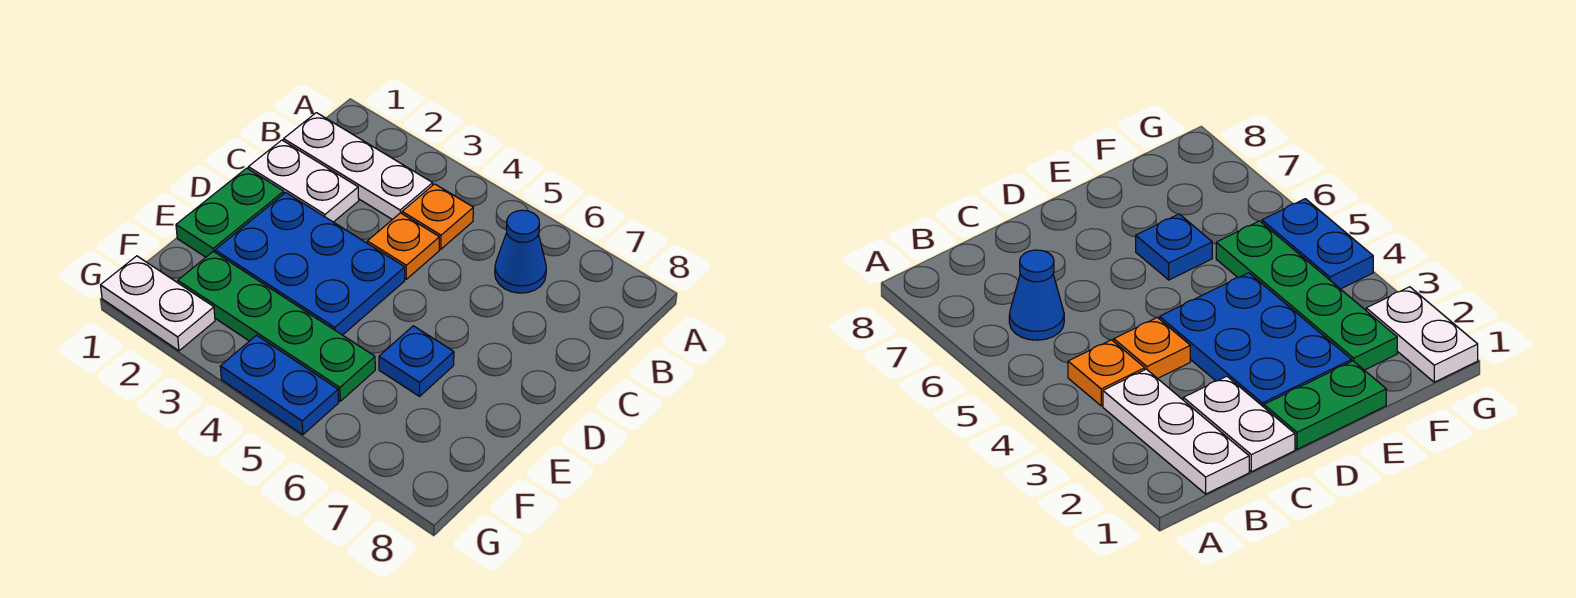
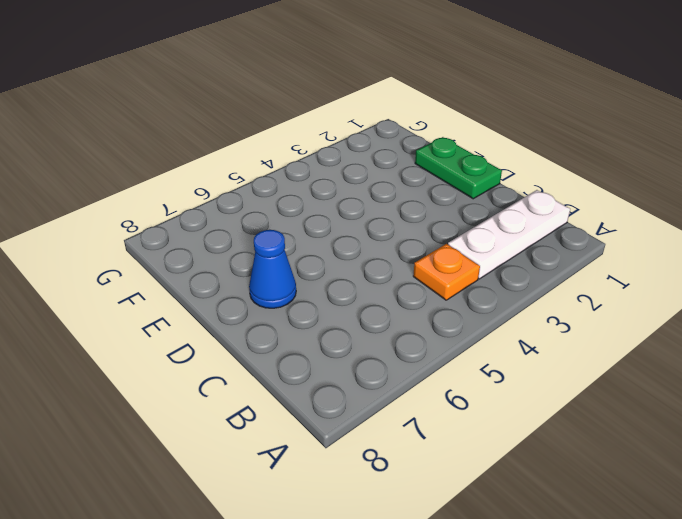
blue cone D7 level 1 -> blue cone B6 level 1
none -> white plate C1:C2 level 1
none -> orange plate C4 level 1

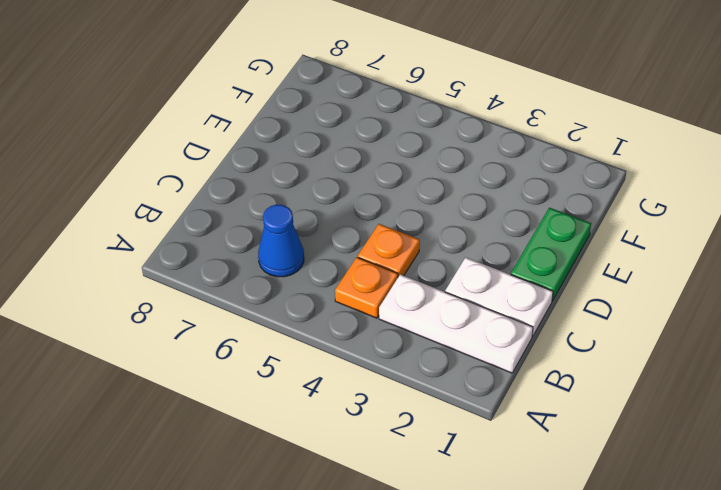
none -> blue plate D2:E4 level 1
none -> blue plate E6 level 1

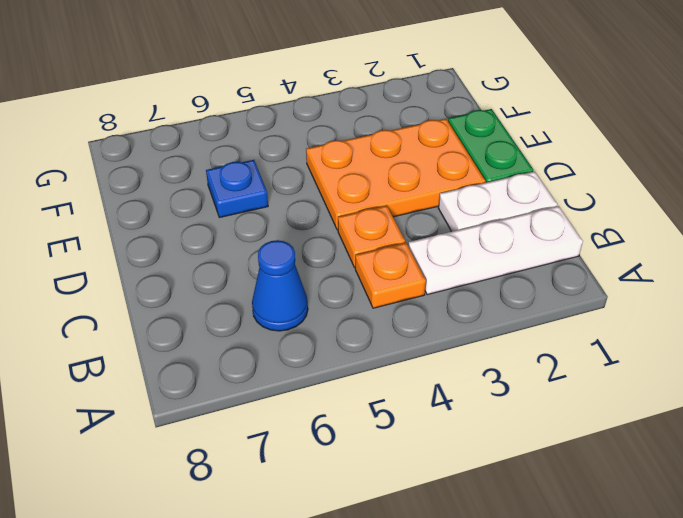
orange plate D2:E4 level 1 -> blue plate D2:E4 level 1
none -> green plate F2:F5 level 1
none -> white plate G1:G2 level 1

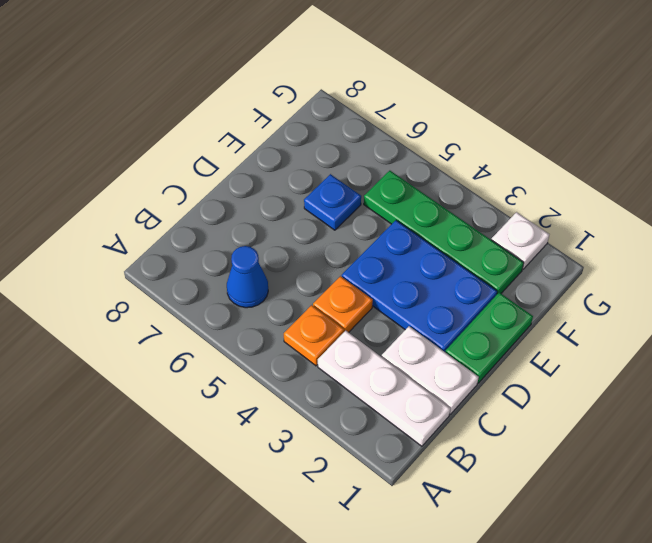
white plate G2 level 1 -> white plate G1:G2 level 1
none -> blue plate G4:G5 level 1

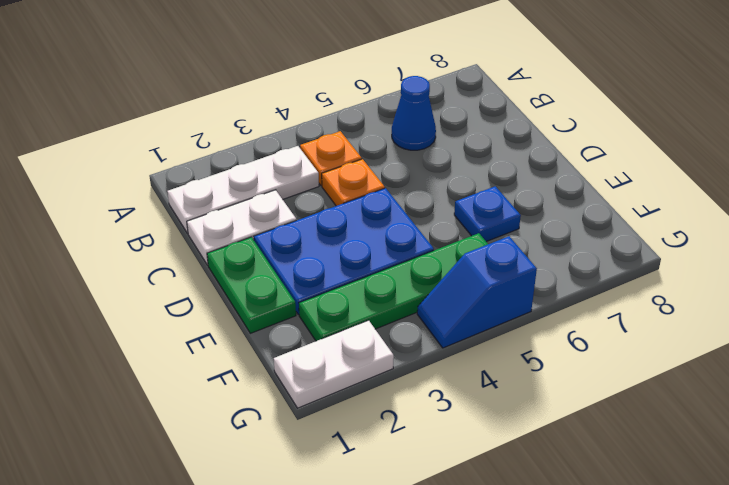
blue slope G4:G5 level 1 top 5 -> blue plate G4:G5 level 1

